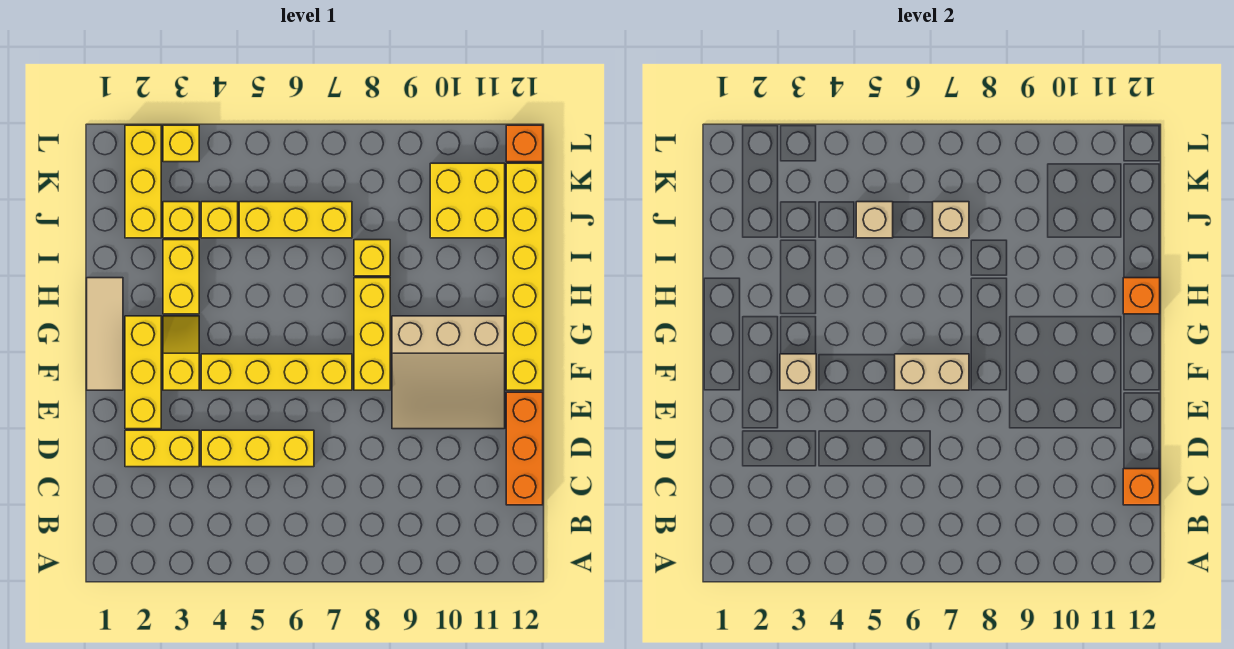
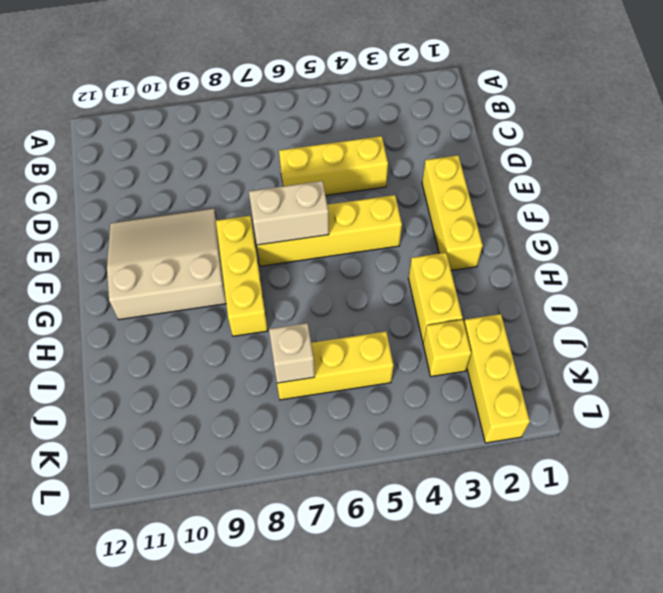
none -> orange brick C12:E12 level 1
none -> yellow brick D2:D3 level 1
none -> tan tile F1:H1 level 1

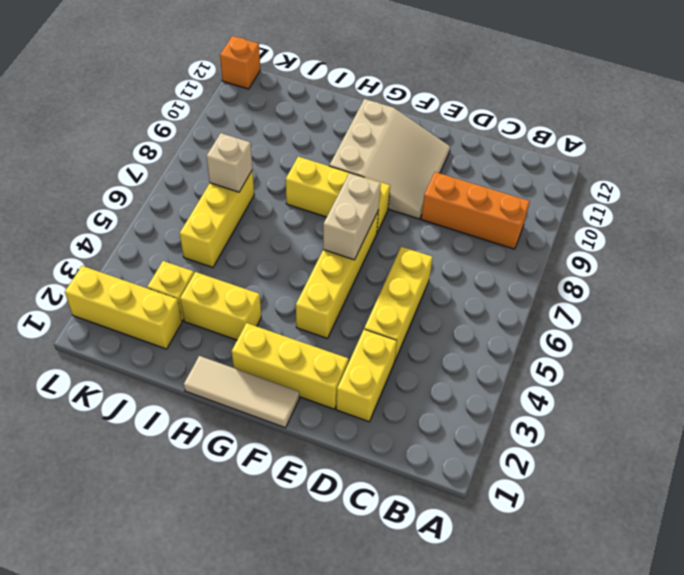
orange brick B9:D9 level 1 -> orange brick C12:E12 level 1
none -> yellow slope F3:G3 level 1 top F
none -> yellow brick F12:K12 level 1
none -> yellow brick I8 level 1

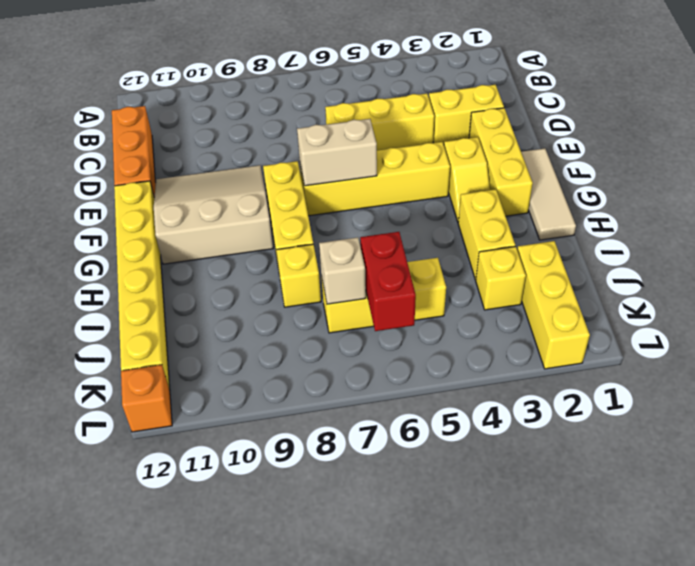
red brick J6:K6 level 2 -> none
none -> yellow brick J4 level 1
none -> yellow brick J10:K11 level 1
none -> yellow brick L3 level 1

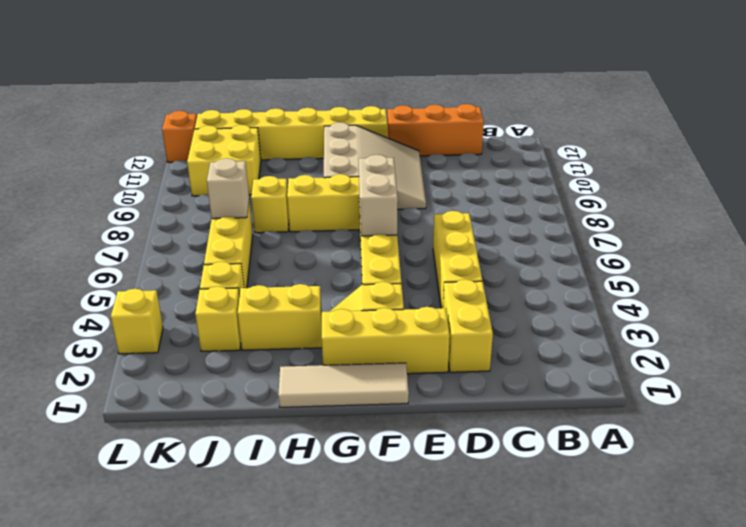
none -> yellow brick J2:L2 level 1
none -> orange brick C12 level 2
none -> tan brick F3 level 2

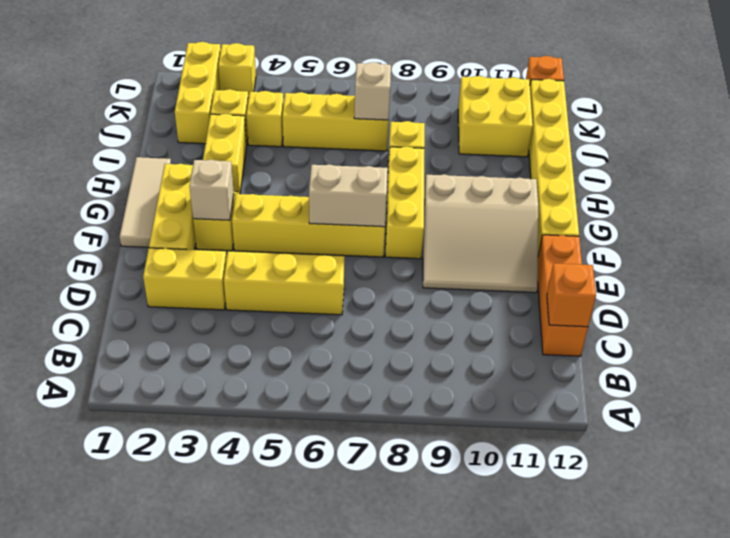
none -> orange brick H12 level 2
none -> tan brick J5 level 2

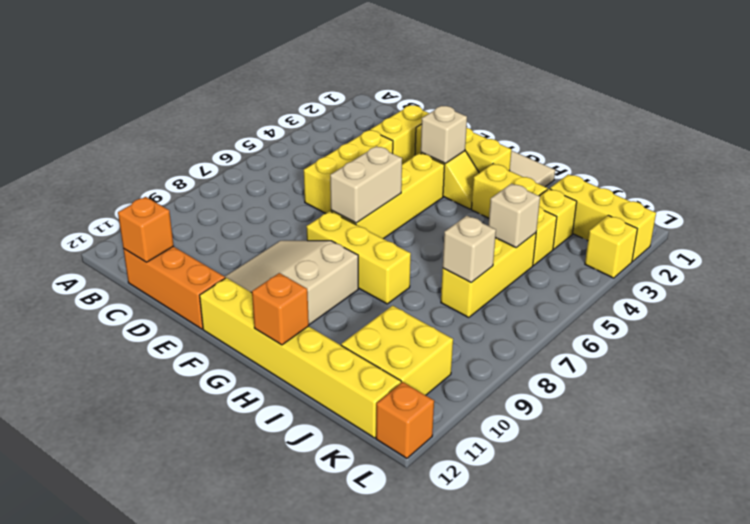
none -> yellow brick I8 level 1

